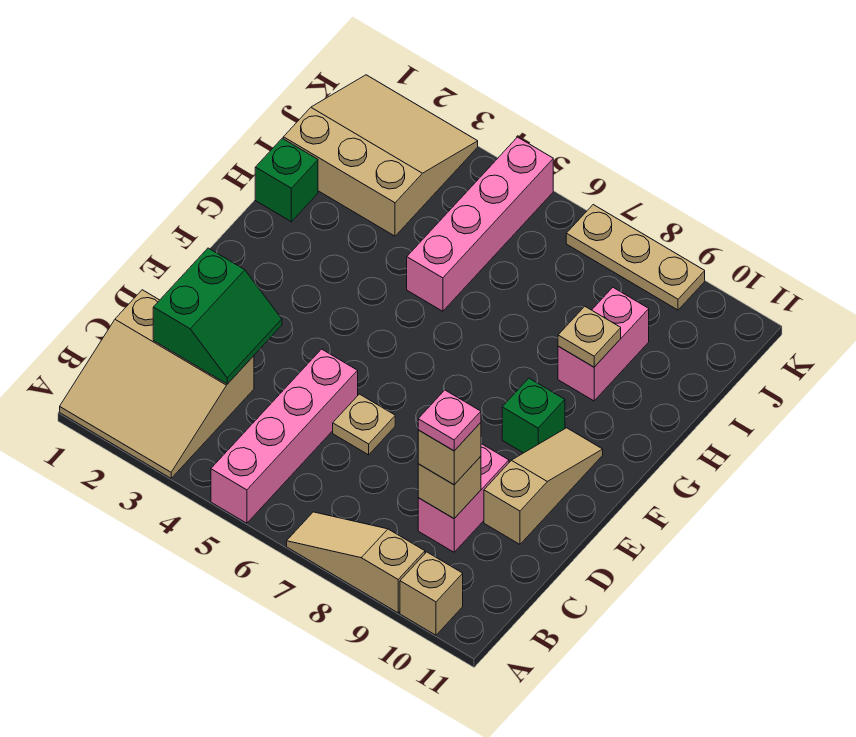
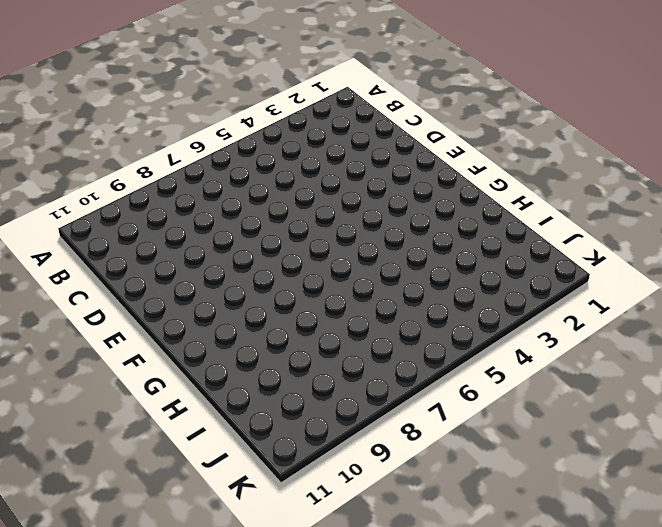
none -> tan slope A1:C3 level 1 top C
none -> pink brick A5:D5 level 1
none -> tan slope A7:A9 level 1 top 9

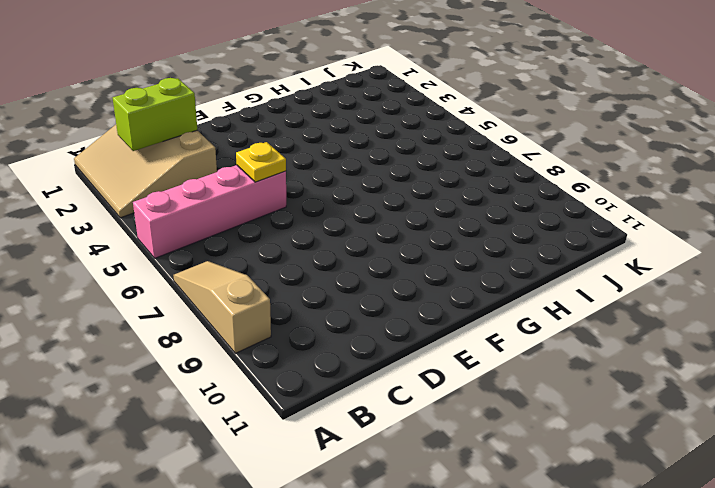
lime brick B2:C2 level 2 -> green slope C2:D3 level 2 top 2
yellow plate D5 level 2 -> none
none -> tan brick A10 level 1
none -> pink brick C9:D9 level 1
none -> tan plate D6 level 1

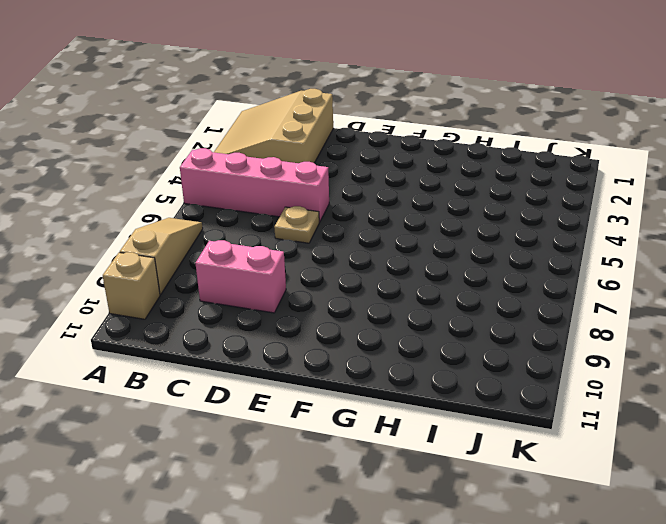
none -> tan slope D10:F10 level 1 top D
none -> green brick F9 level 1
none -> green brick H1 level 1

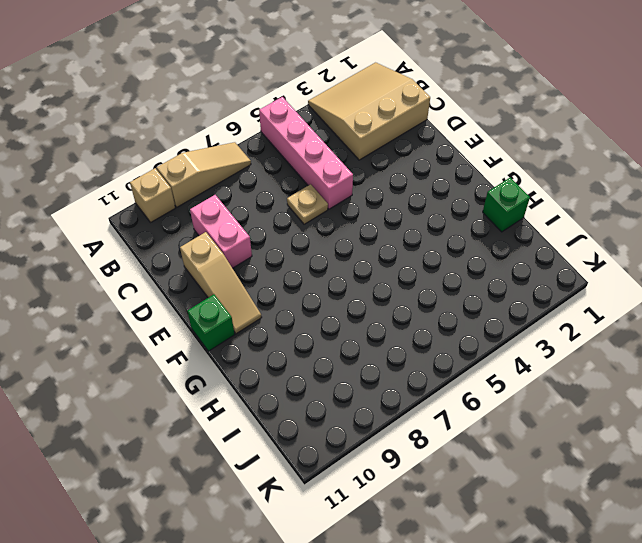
green brick F11 level 1 -> green brick F9 level 1
none -> pink brick H5:K5 level 1
none -> pink brick H9:I9 level 1
none -> tan slope I1:K3 level 1 top I

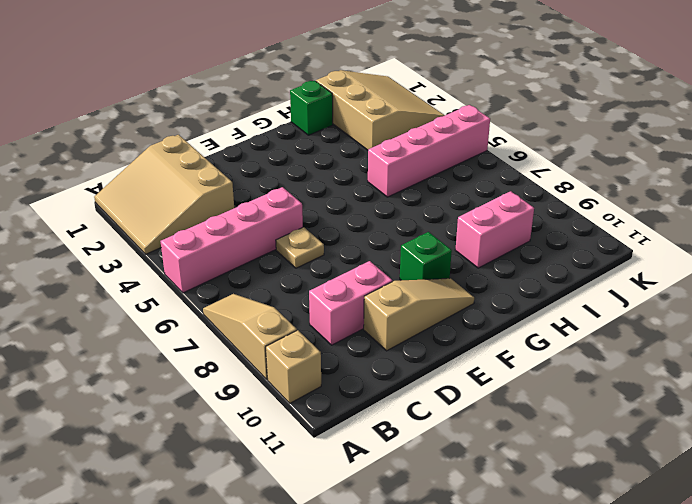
none -> tan plate K7:K9 level 1
none -> green slope C2:D3 level 2 top 2
none -> tan brick C9 level 2

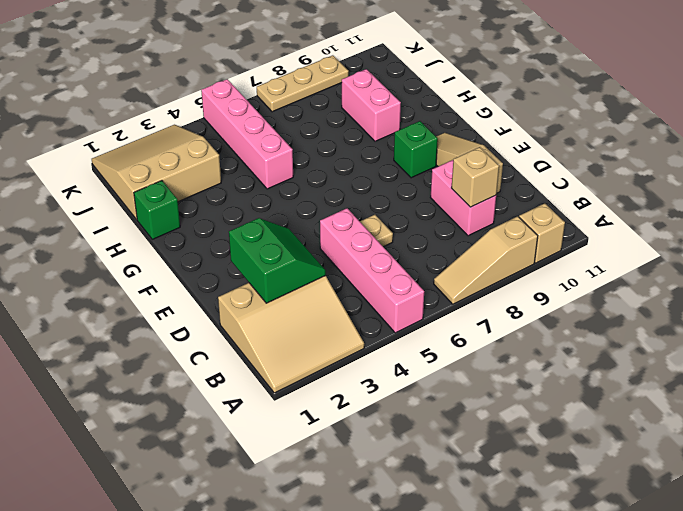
none -> tan plate H9 level 2
none -> tan brick C9 level 3
none -> pink plate C9 level 4

